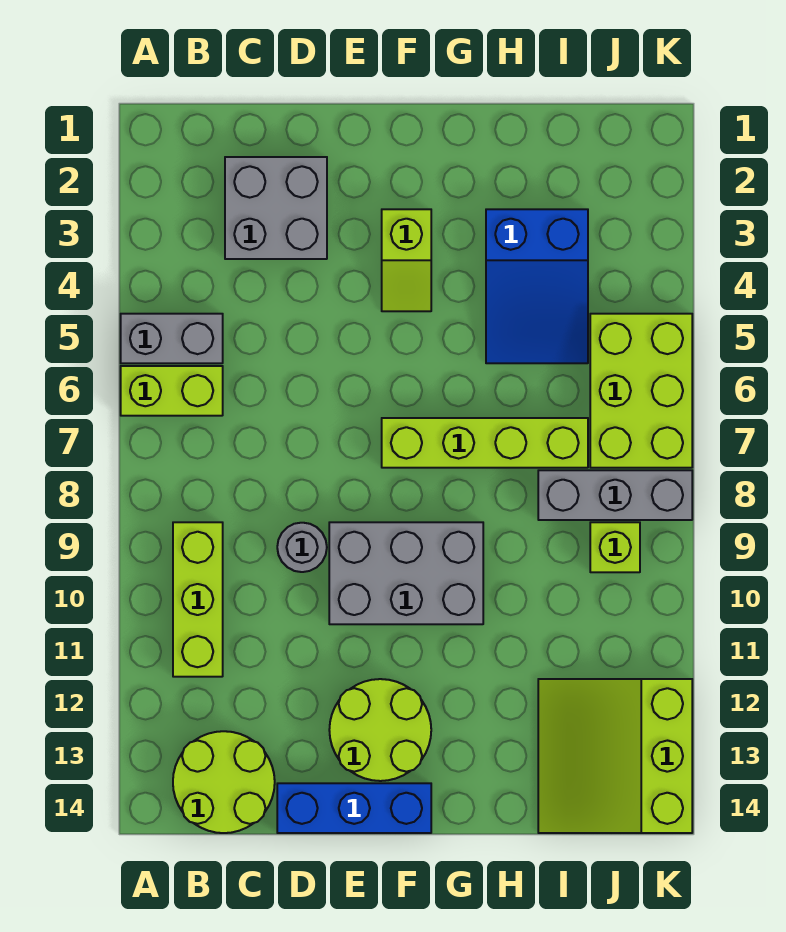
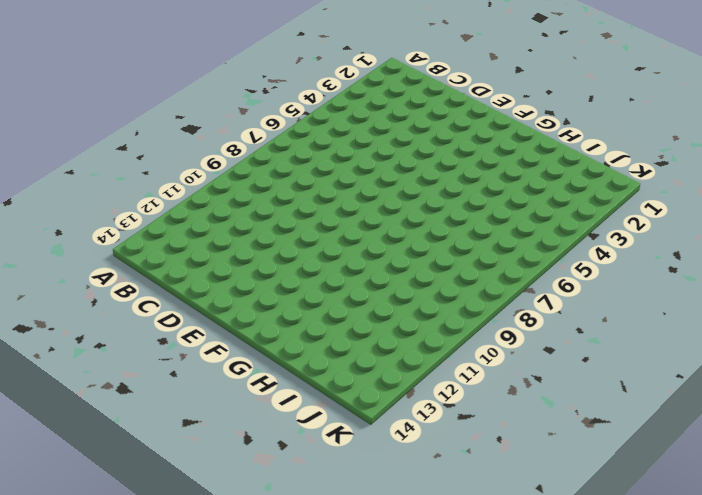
none -> grey brick A5:B5 level 1
none -> lime brick A6:B6 level 1
none -> lime brick B9:B11 level 1

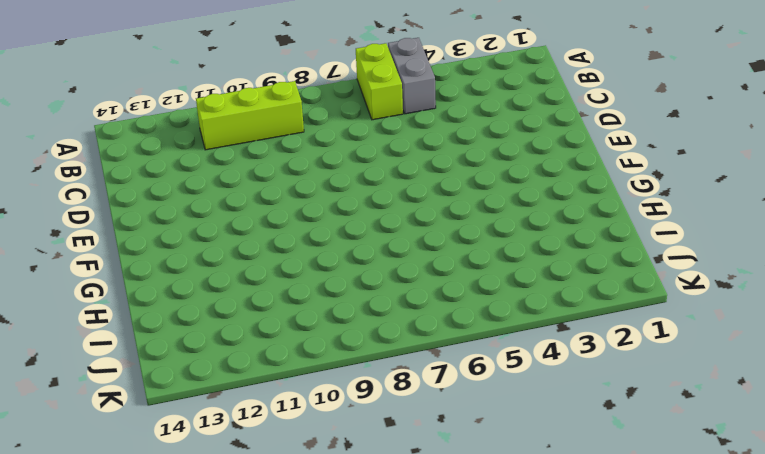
none -> lime round brick B13:C14 level 1
none -> grey brick C2:D3 level 1
none -> grey round brick D9 level 1

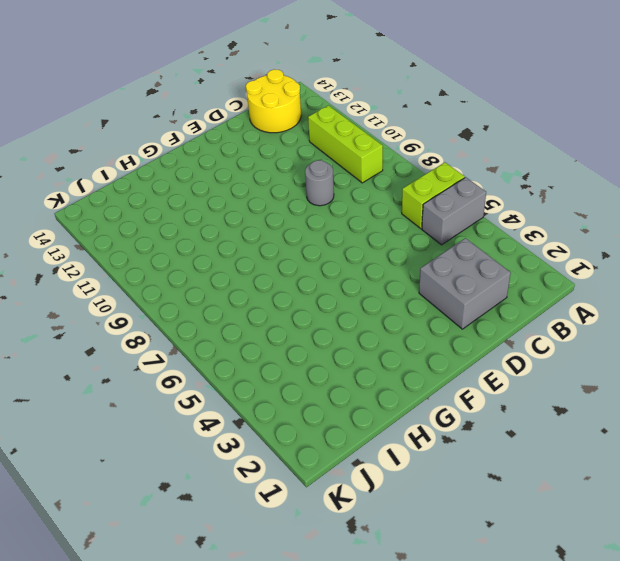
yellow round brick B13:C14 level 1 -> lime round brick B13:C14 level 1
none -> blue brick D14:F14 level 1
none -> grey brick E9:G10 level 1
none -> lime round brick E12:F13 level 1

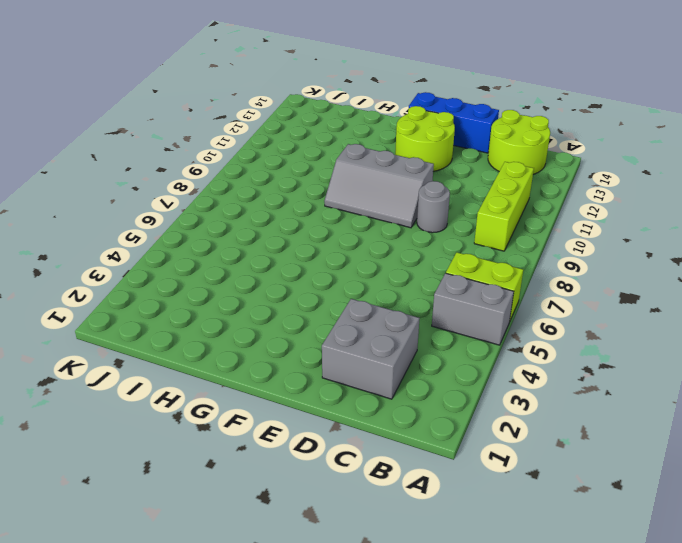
grey slope E9:G10 level 1 top 10 -> grey brick E9:G10 level 1
none -> lime slope F3:F4 level 1 top 3
none -> lime brick F7:I7 level 1
none -> blue slope H3:I5 level 1 top 3

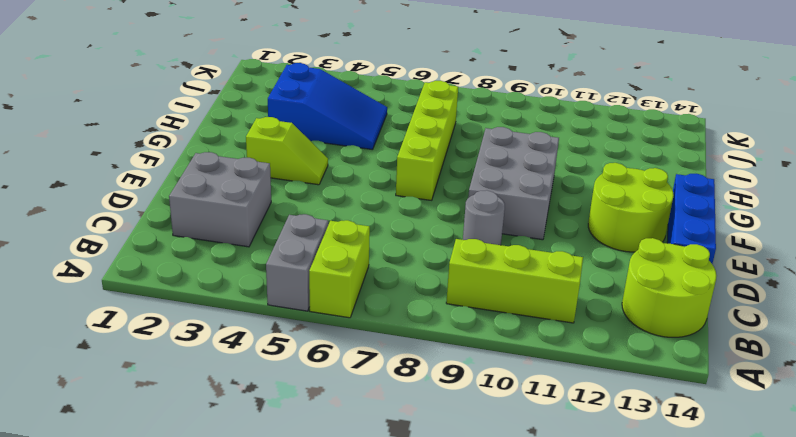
none -> grey brick I8:K8 level 1
none -> lime slope I12:K14 level 1 top K
none -> lime brick J5:K7 level 1

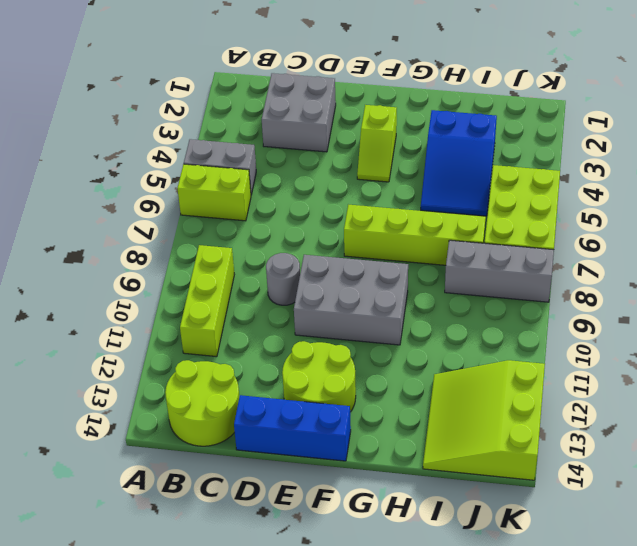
none -> lime brick J9 level 1

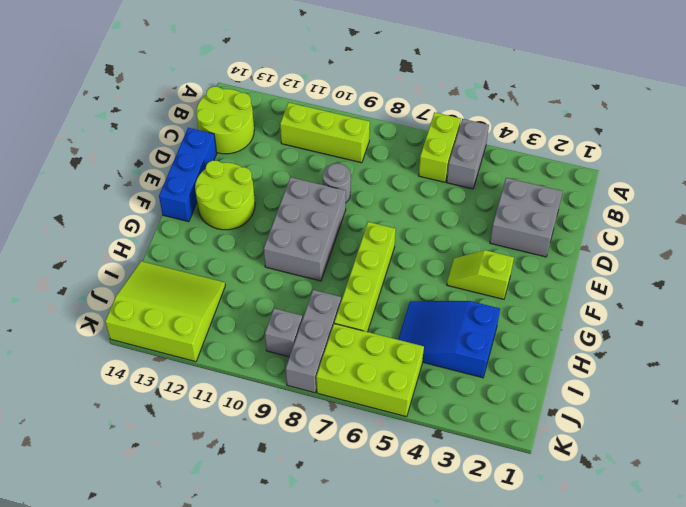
grey brick J9 level 1 -> lime brick J9 level 1

